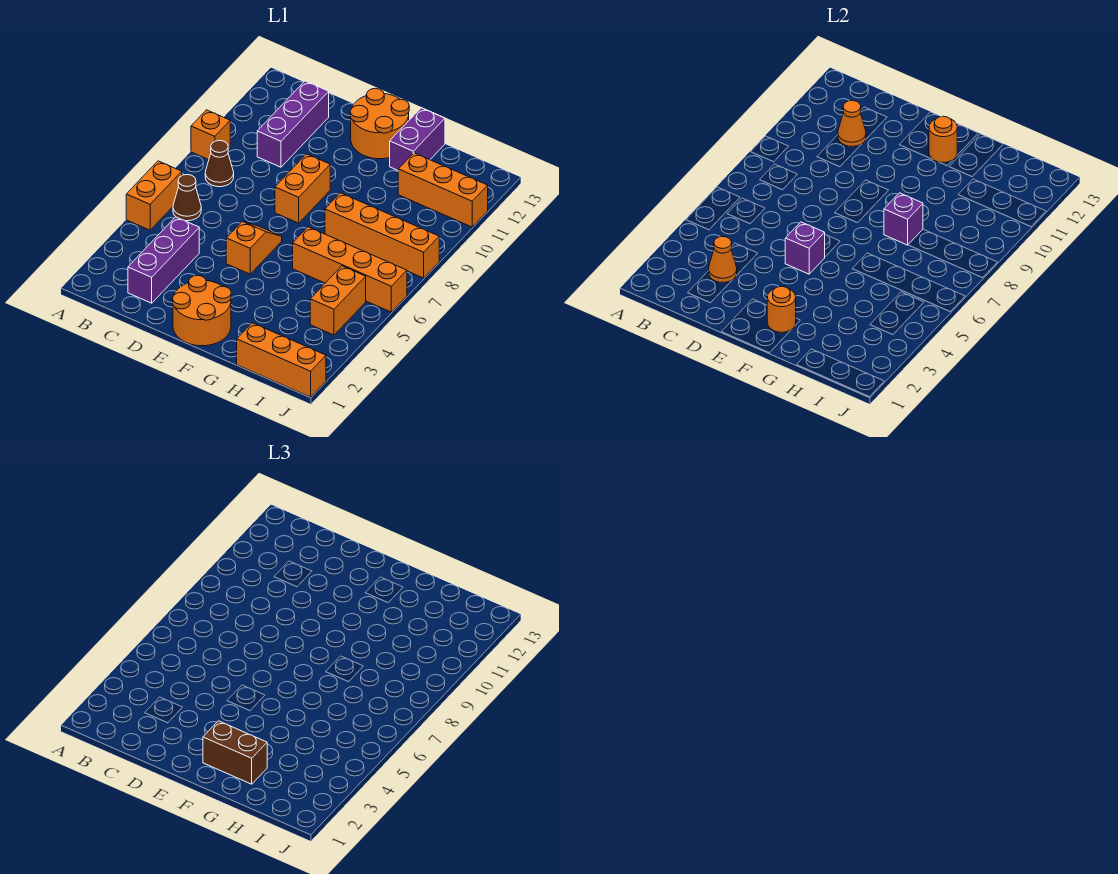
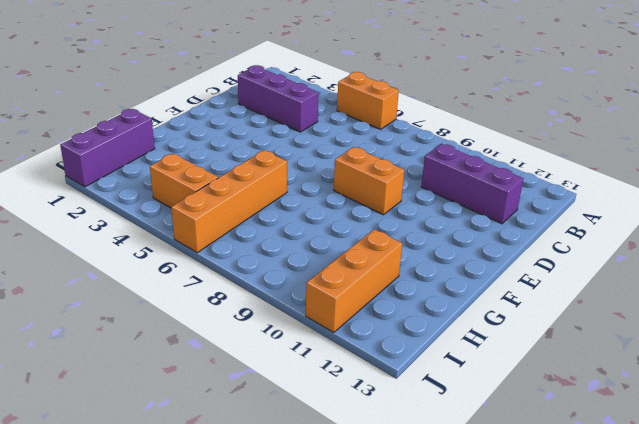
purple brick H1:J1 level 1 -> orange brick H1:J1 level 1
none -> orange brick A9 level 1
none -> brown cone B6 level 1
none -> brown cone B8 level 1

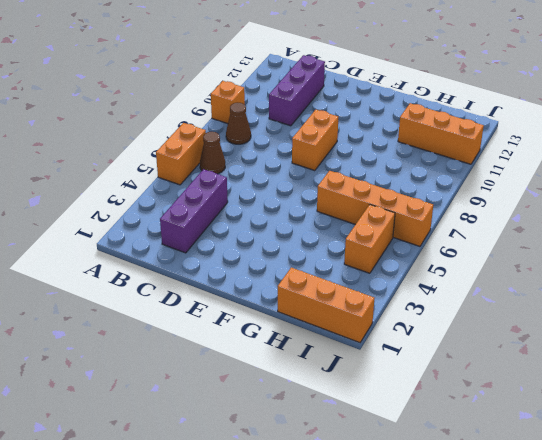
none -> orange round brick E1:F2 level 1
none -> orange slope E5:E6 level 1 top 5
none -> orange round brick E12:F13 level 1

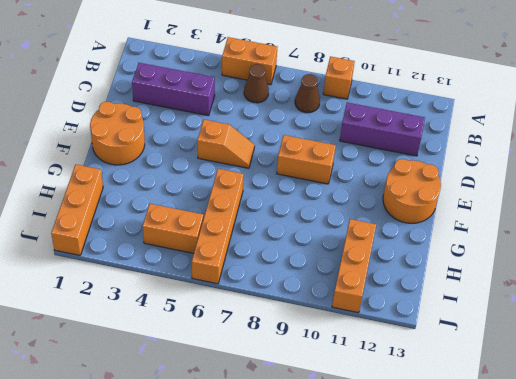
none -> orange brick G8:J8 level 1
none -> purple brick G12:G13 level 1
none -> orange cone C3 level 2

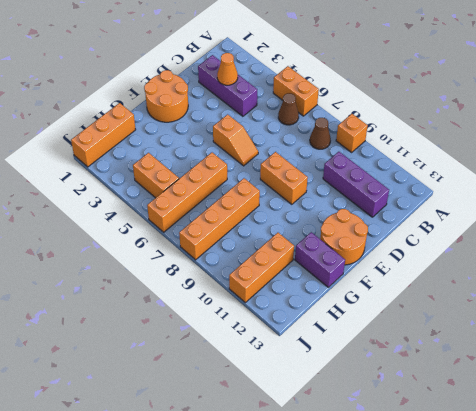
none -> orange cone C11 level 2
none -> purple brick E5 level 2
none -> orange round brick F2 level 2

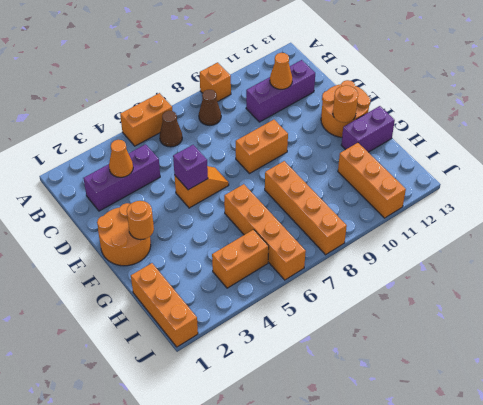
none -> purple brick G8 level 2
none -> brown brick F2:G2 level 3

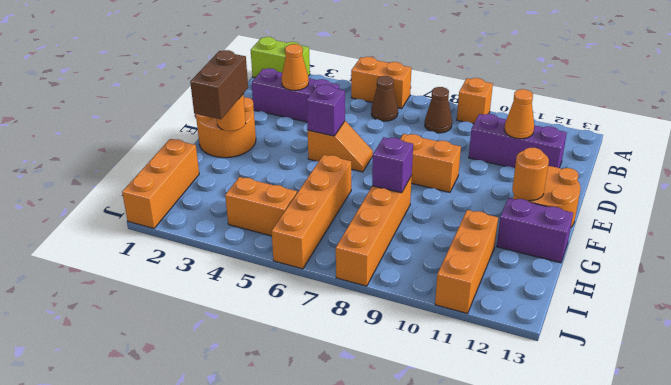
lime brick A1:A2 level 1 -> none

